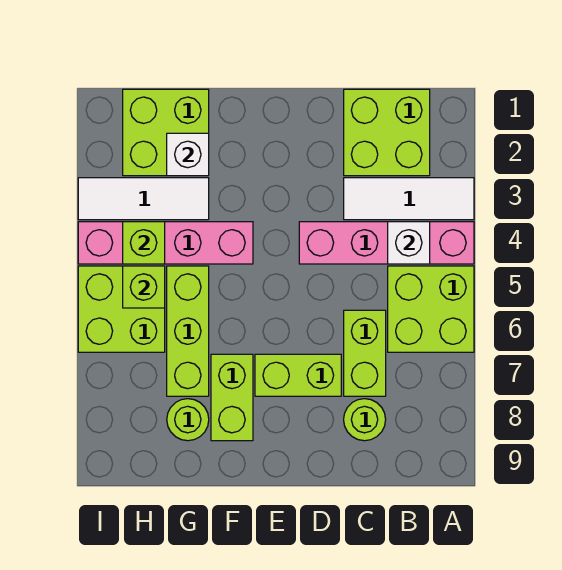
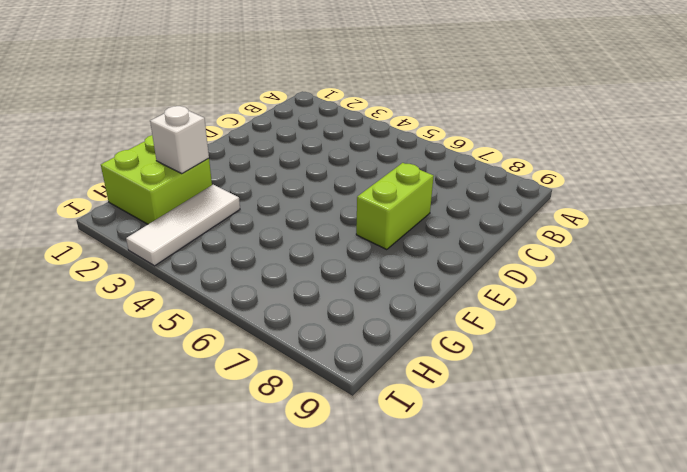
none -> white tile A3:C3 level 1
none -> pink brick A4:D4 level 1
none -> lime brick A5:B6 level 1

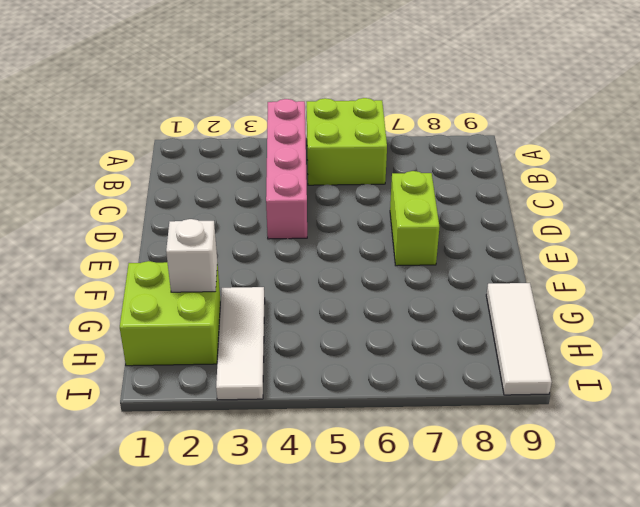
white tile G9:I9 level 1 -> white tile A3:C3 level 1
none -> lime brick B1:C2 level 1
none -> lime brick C6:C7 level 1
none -> lime round brick C8 level 1

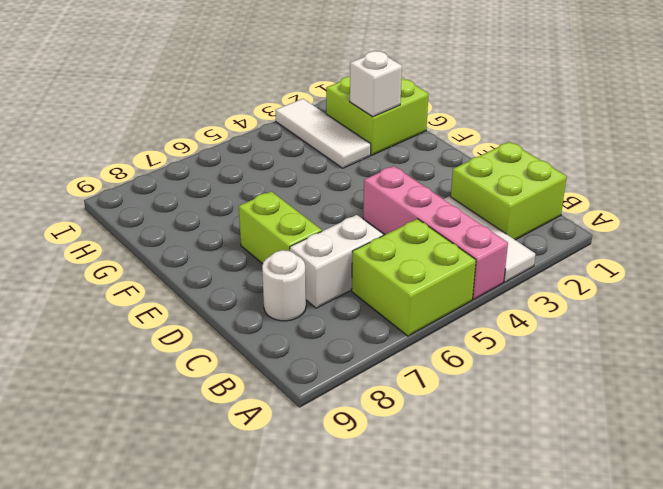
white brick C6:C7 level 1 -> lime brick C6:C7 level 1
white round brick C8 level 1 -> lime round brick C8 level 1
none -> pink brick F4:I4 level 1
none -> lime brick F7:F8 level 1
none -> lime brick G5:G7 level 1

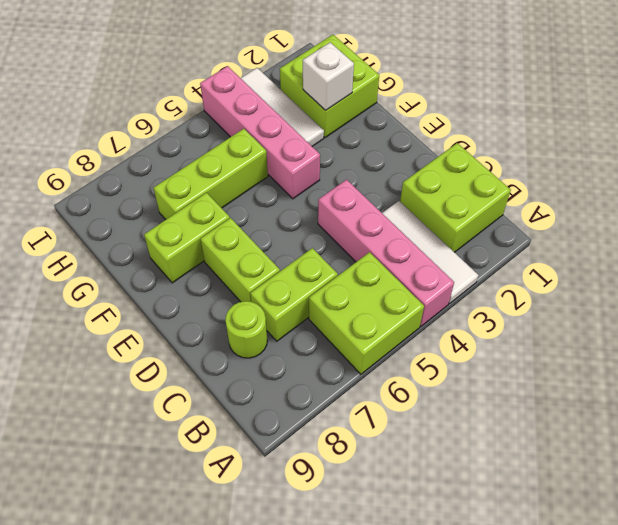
none -> lime round brick G8 level 1
none -> lime brick H5:I6 level 1
none -> white brick B4 level 2

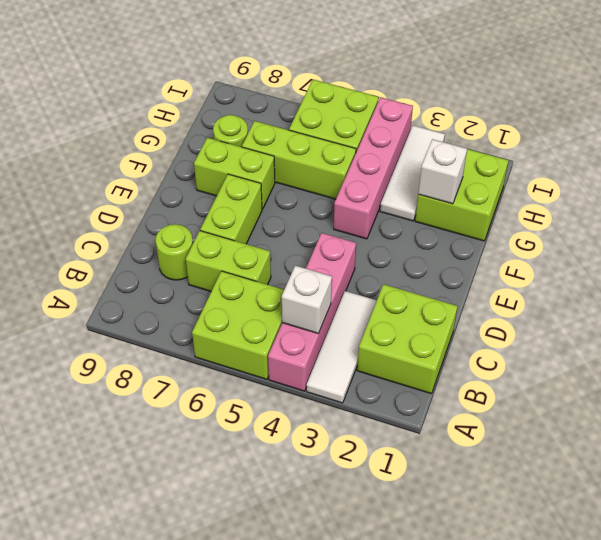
none -> lime brick H4 level 2
none -> lime brick H5 level 2

